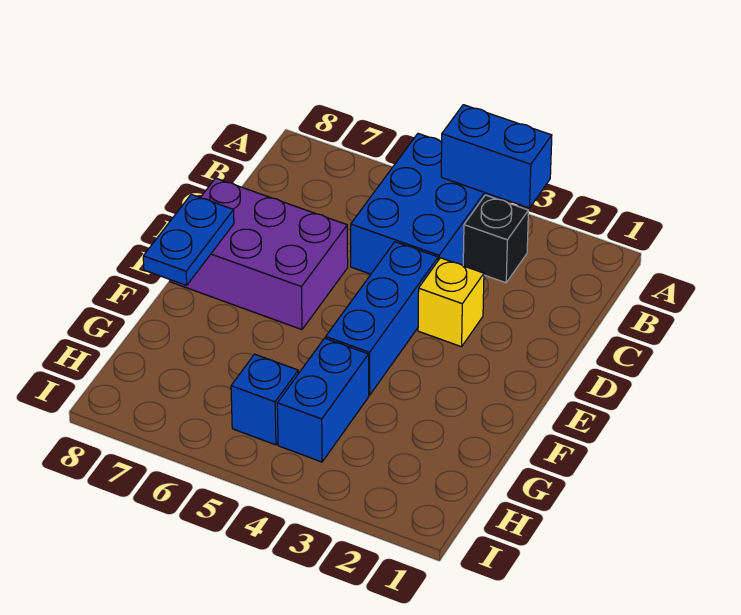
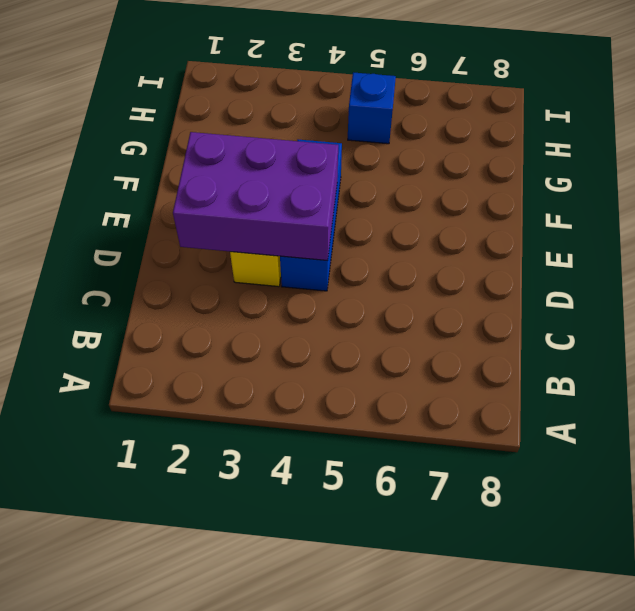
purple brick D2:E4 level 2 -> purple brick D6:E8 level 1
none -> blue brick A4:C5 level 1
none -> black brick B3 level 1

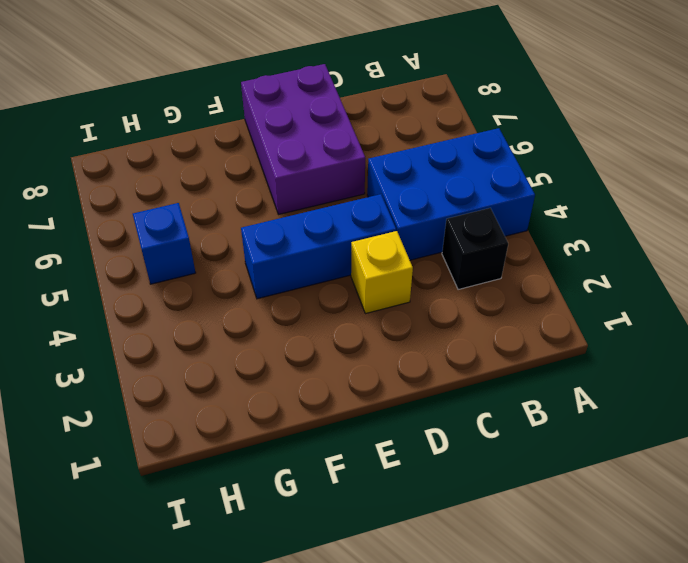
none -> blue brick G4:H4 level 1
none -> blue brick A3:A4 level 2

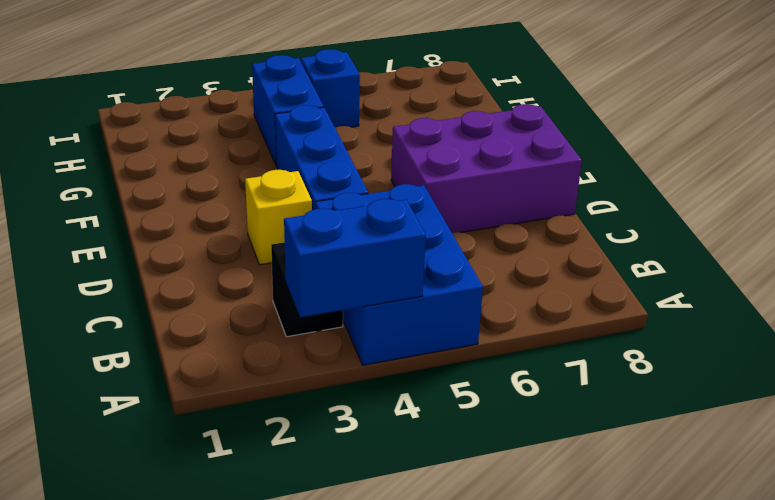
none -> blue plate E8:F8 level 2

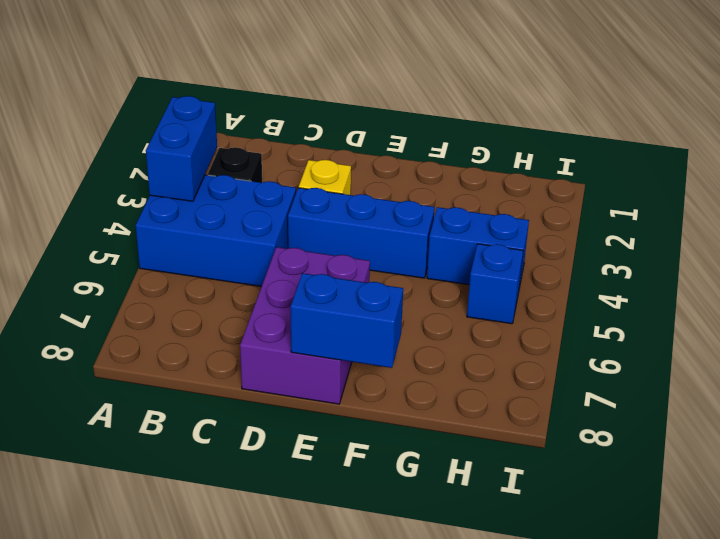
blue brick E8:F8 level 2 -> blue plate E8:F8 level 2

